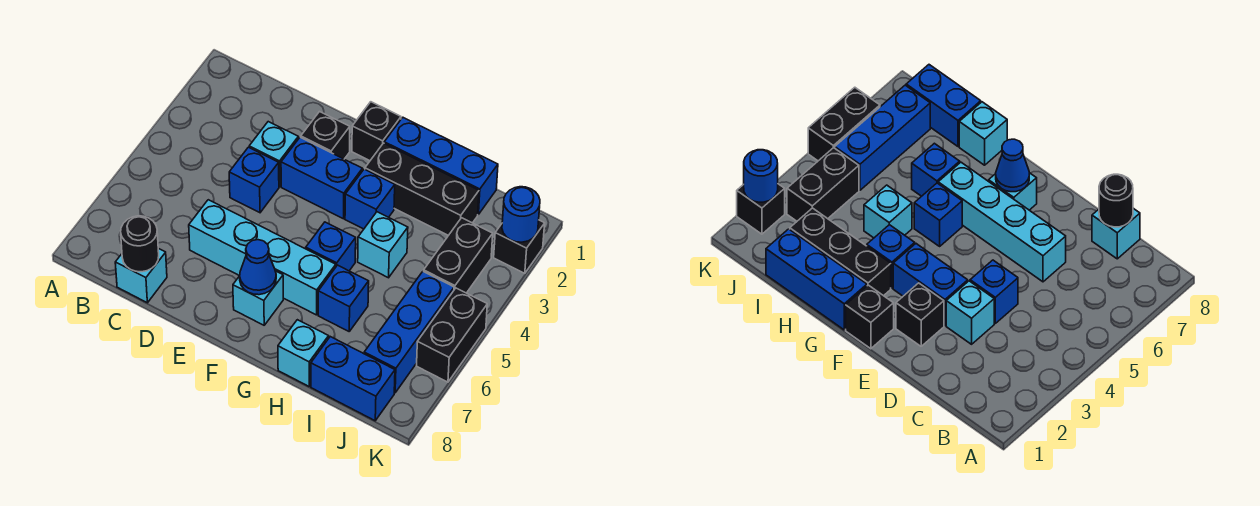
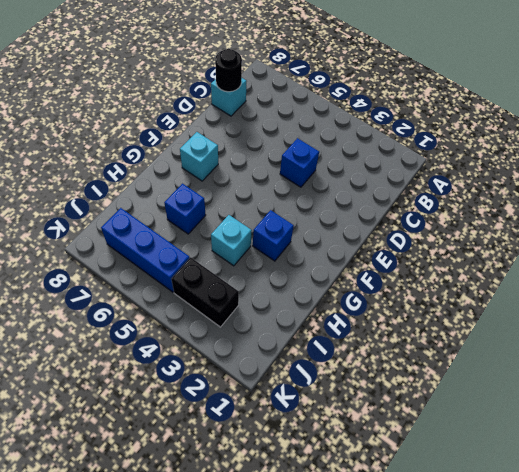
none -> cyan brick D3 level 1
none -> cyan brick D6:G6 level 1
none -> black brick E2 level 1

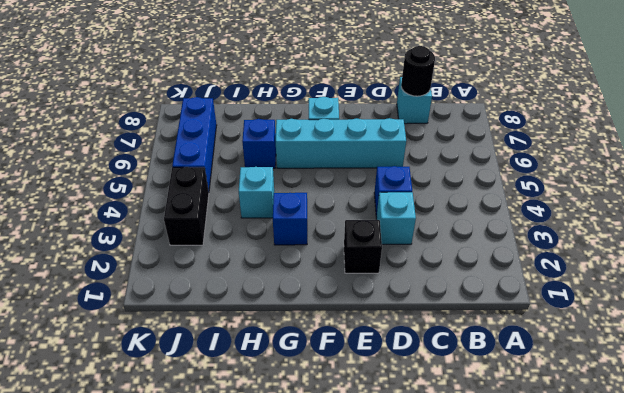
none -> blue brick E3:F3 level 1
none -> black brick F1 level 1
none -> blue brick G1:I1 level 1

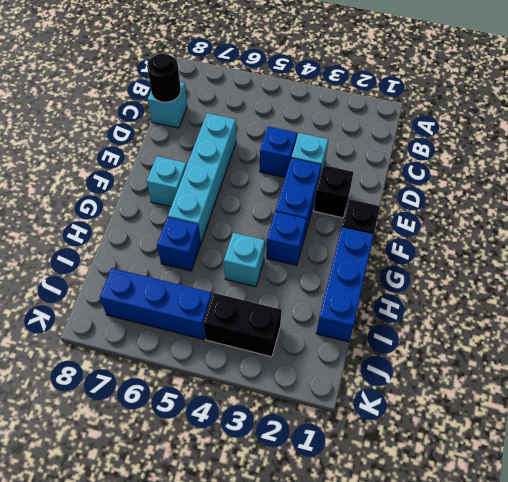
none -> black brick G2:I2 level 1
none -> blue brick G5 level 1
none -> cyan brick H8 level 1

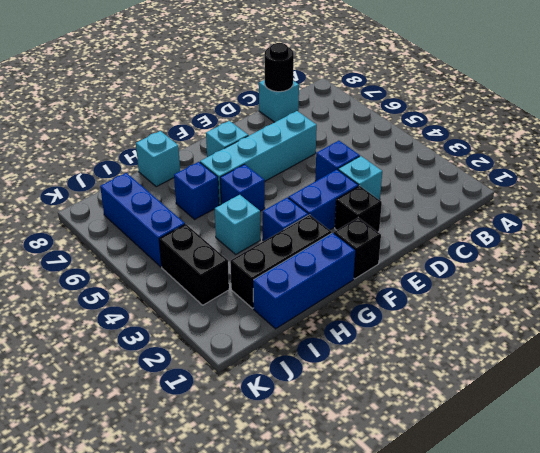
none -> blue brick I8:J8 level 1
none -> black brick K2 level 1
none -> black brick K5:K6 level 1

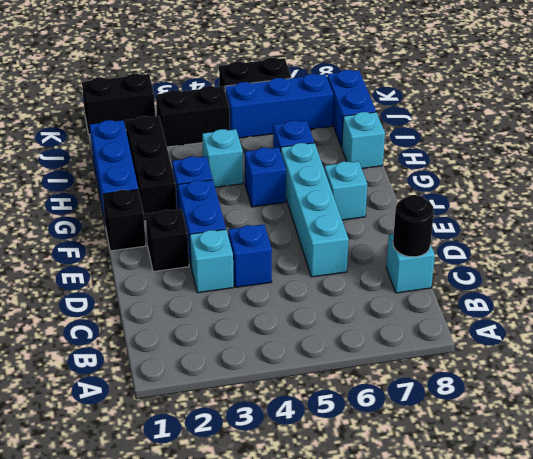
black brick K1:K2 level 1 -> black brick K2 level 1
none -> blue cone F7 level 2
none -> blue round brick K2 level 2

